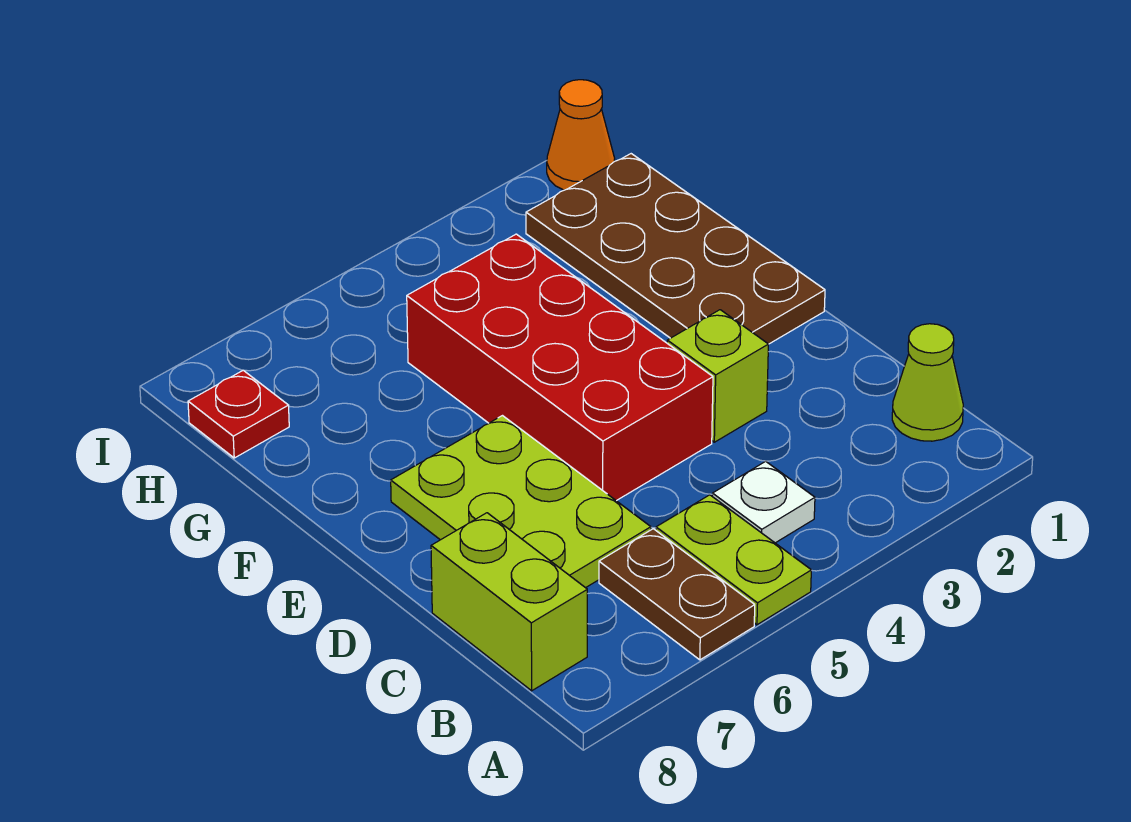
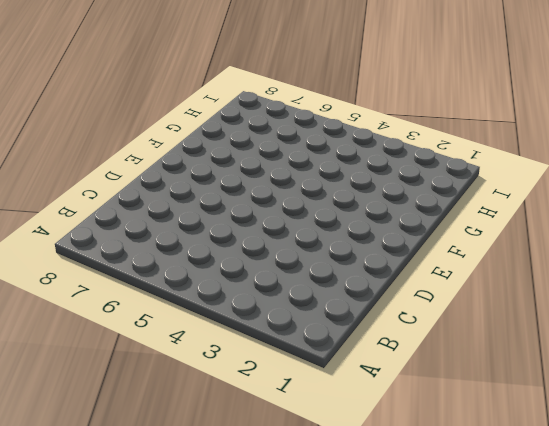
none -> lime plate A5:B5 level 1
none -> brown plate A6:B6 level 1

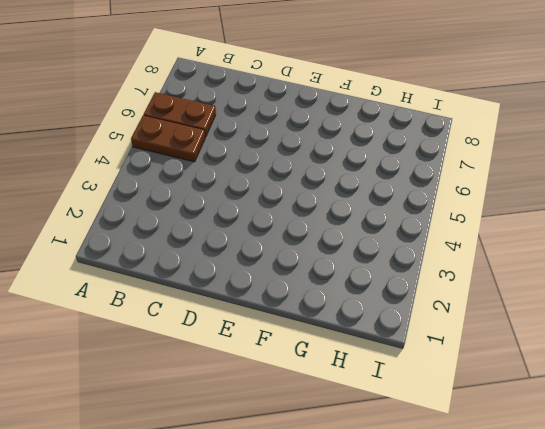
brown plate A5:B5 level 1 -> lime plate A5:B5 level 1
none -> lime cone B1 level 1
none -> white plate B4 level 1

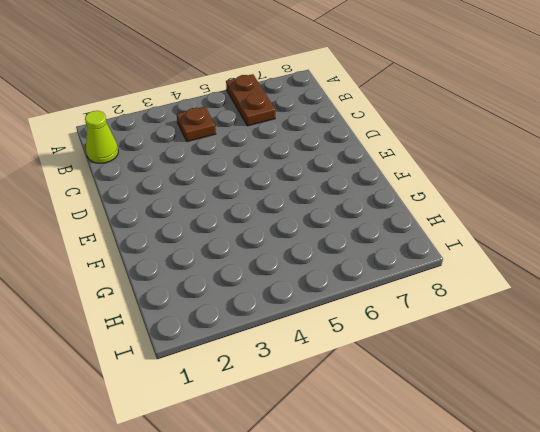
brown plate B4 level 1 -> white plate B4 level 1
none -> lime plate A5:B5 level 1
none -> lime brick B8:C8 level 1

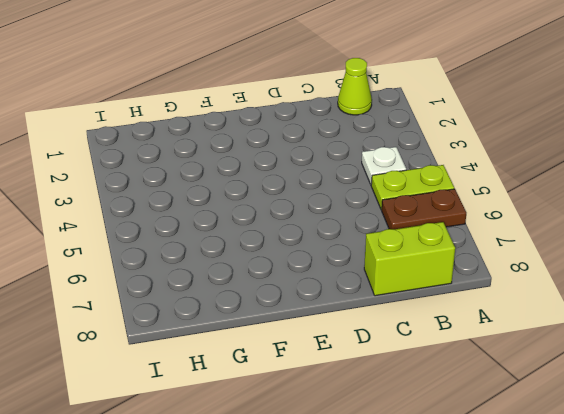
none -> lime plate C6:E7 level 1
none -> lime brick D3 level 1

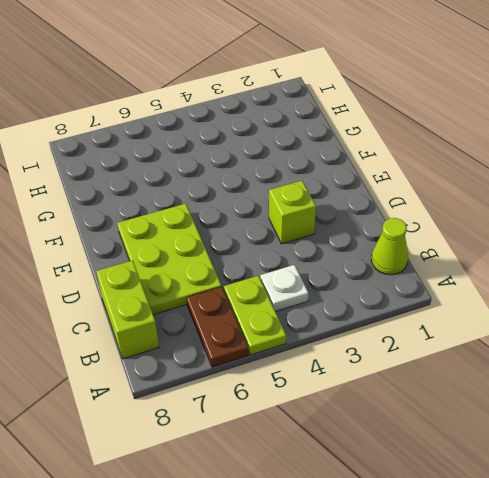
none -> red brick D4:G5 level 1
none -> brown plate E1:H2 level 1

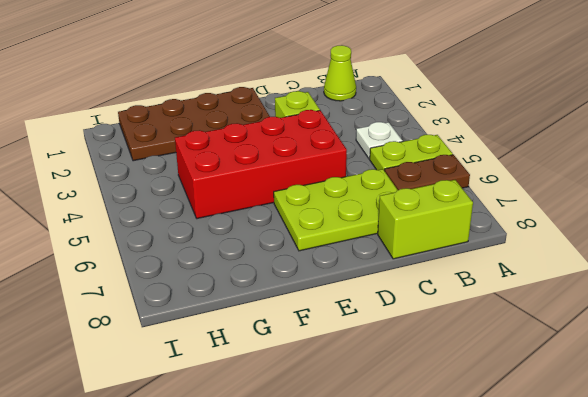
none -> red plate H8 level 1
none -> orange cone I1 level 1

